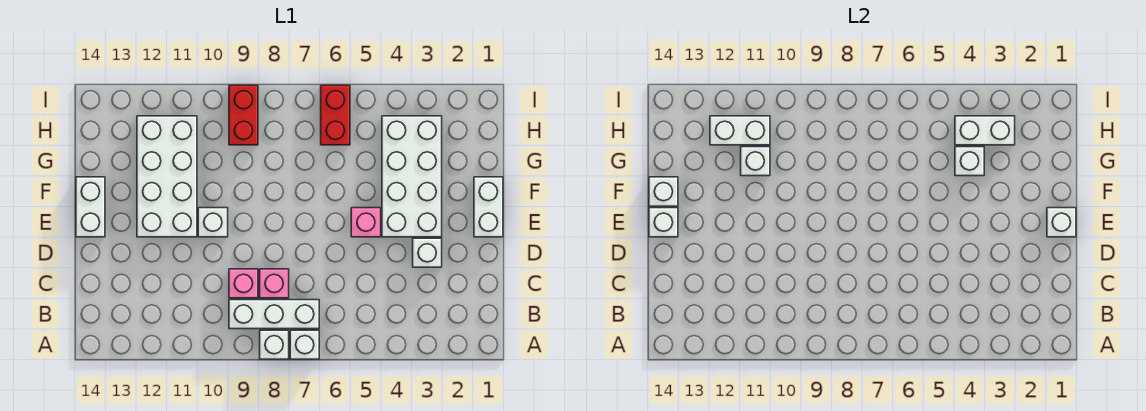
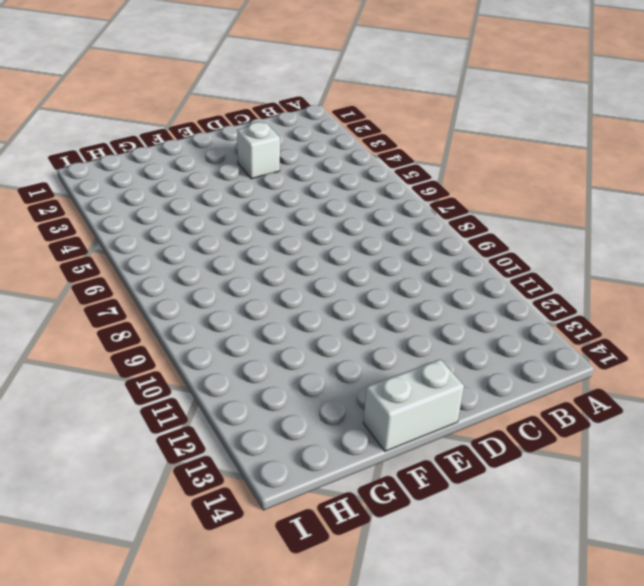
none -> white brick A7 level 1
none -> white brick A8 level 1
none -> white brick B7:B9 level 1

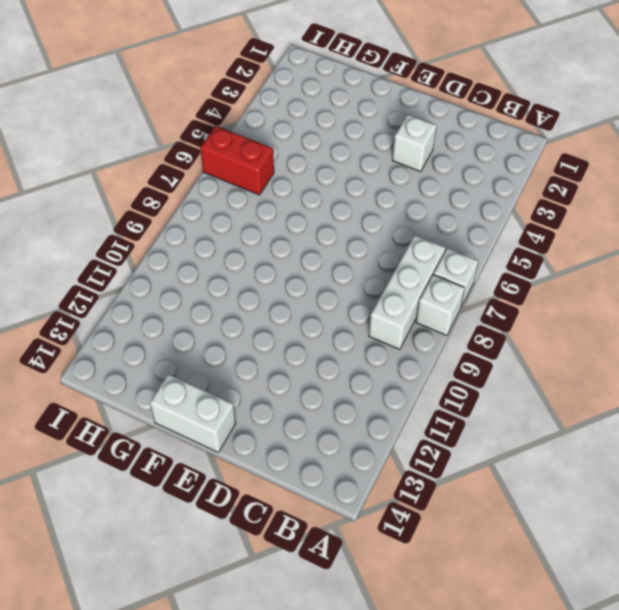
none -> pink brick C8 level 1
none -> pink brick C9 level 1
none -> white brick E1:F1 level 1

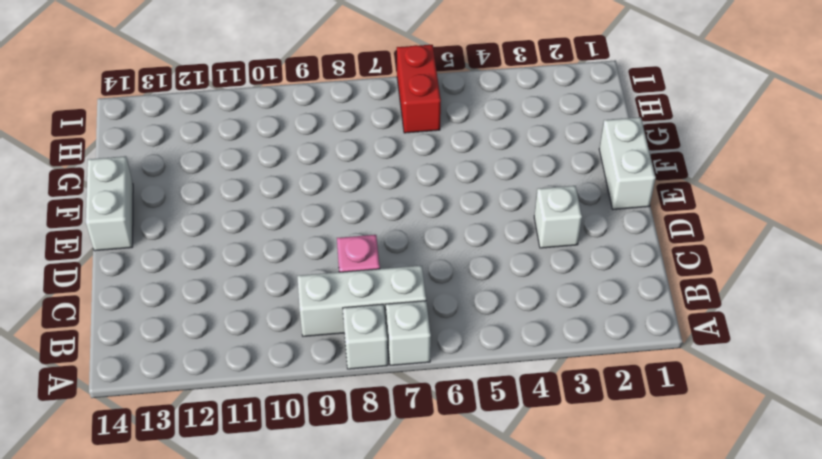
none -> pink brick C9 level 1
none -> white brick E3:H4 level 1
none -> pink brick E5 level 1

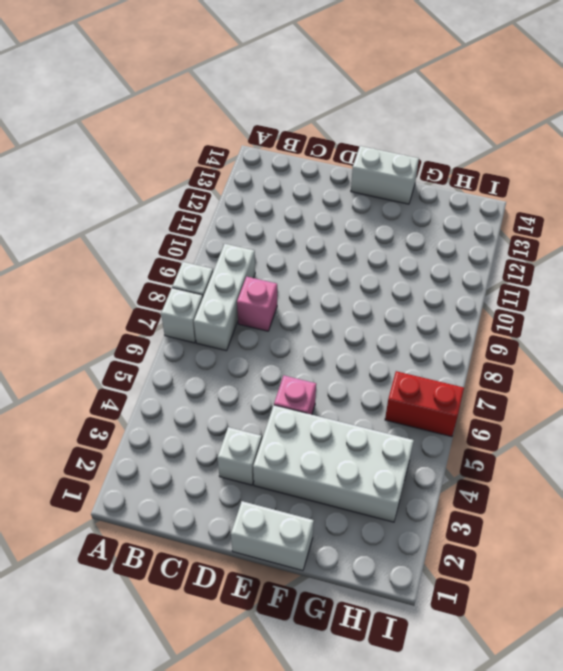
none -> pink brick C9 level 1
none -> white brick E10 level 1
none -> white brick E11:H12 level 1

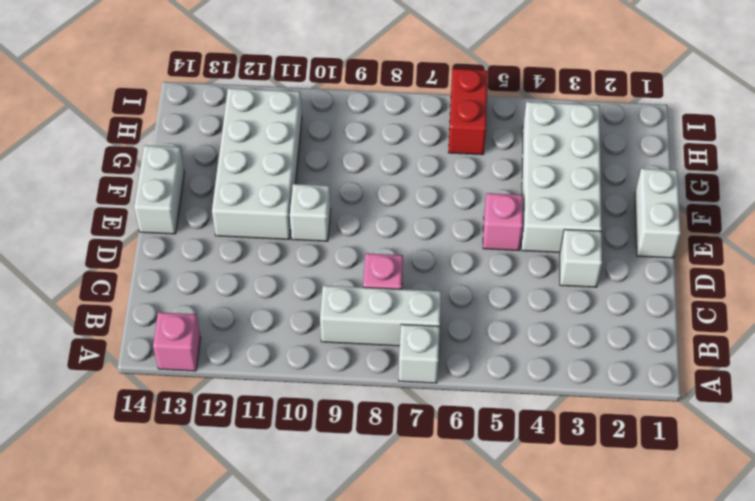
pink brick A13 level 1 -> pink brick C9 level 1
none -> white brick A8 level 1
none -> red brick H9:I9 level 1
none -> white brick E1 level 2

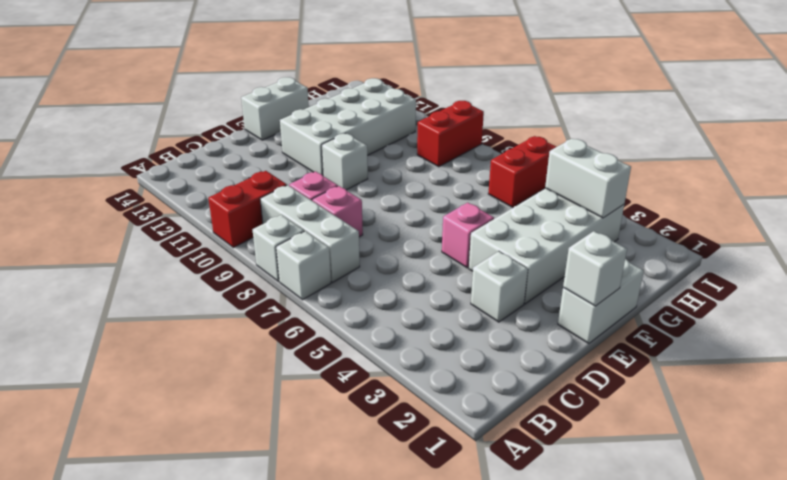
red brick A10:B10 level 1 -> none
none -> white brick E14 level 2
none -> white brick F14 level 2
none -> white brick G4 level 2

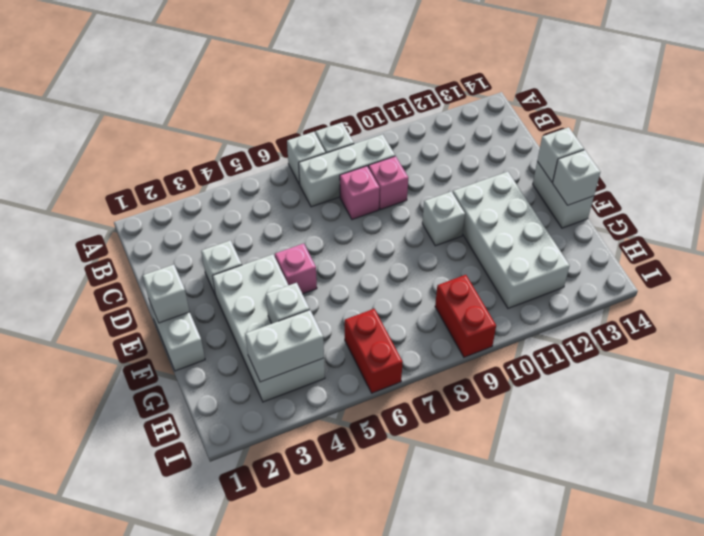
none -> white brick G11 level 2
none -> white brick H11:H12 level 2

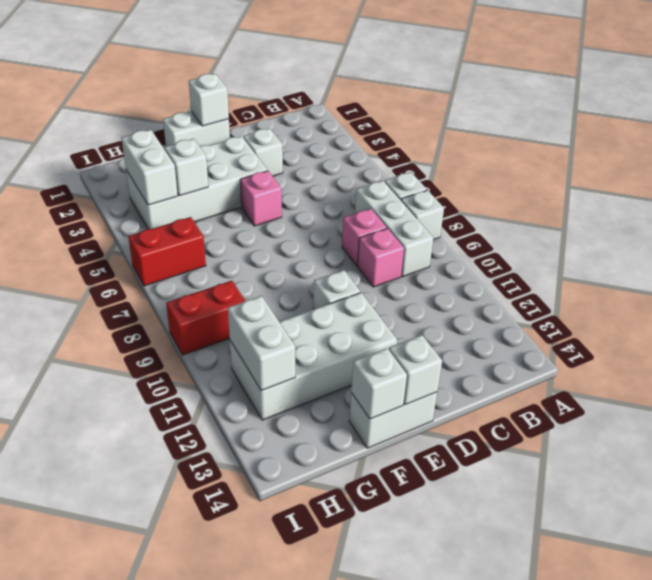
none -> white brick G11 level 2

